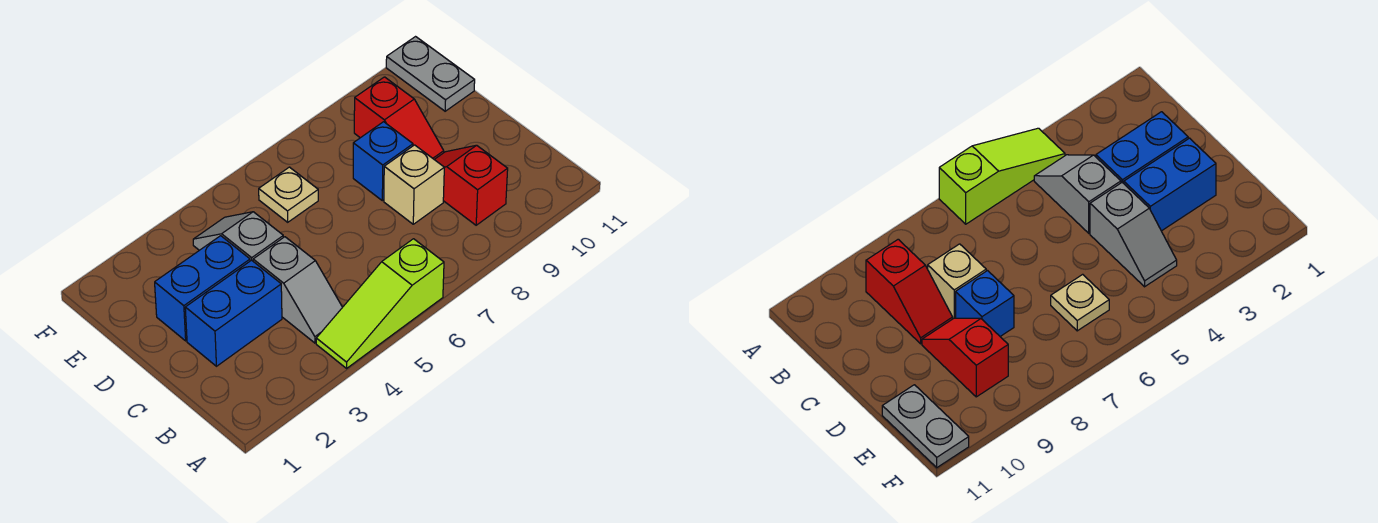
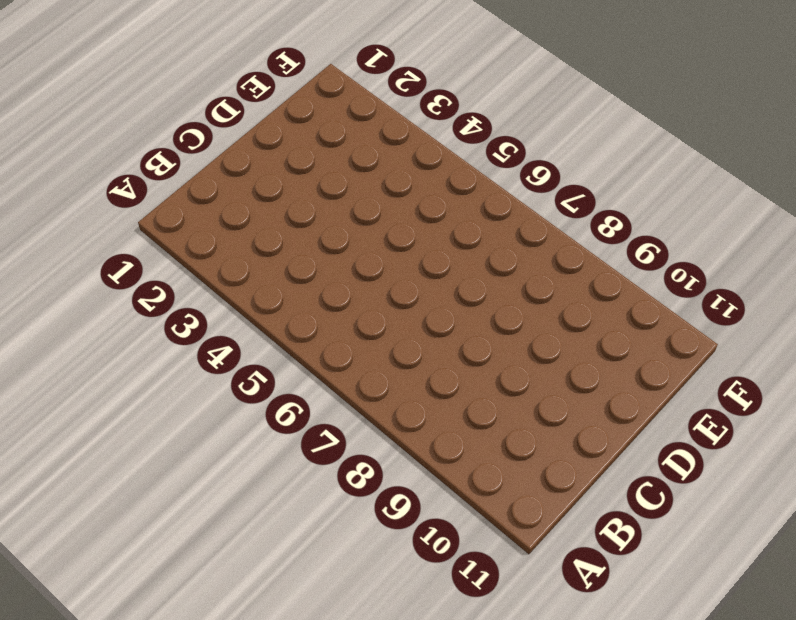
none -> lime slope A4:A6 level 1 top 6
none -> grey slope B4:C4 level 1 top C

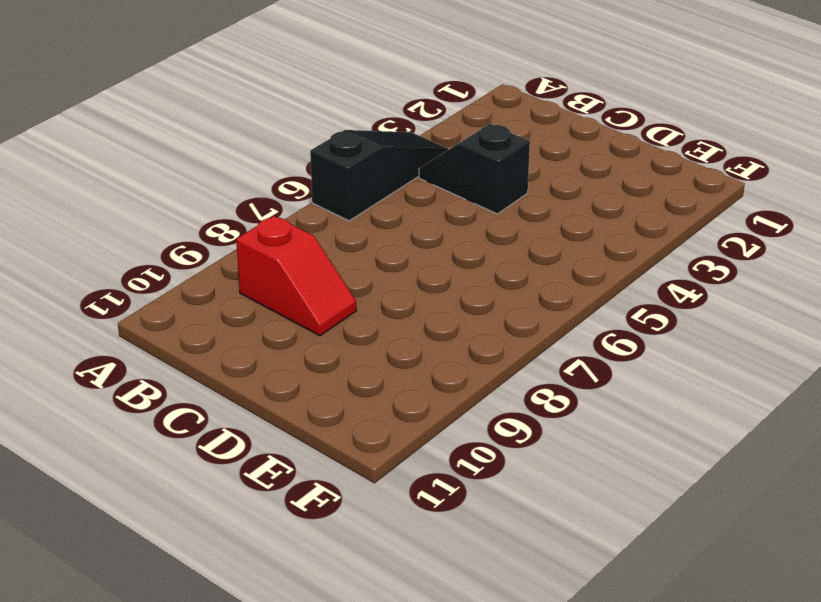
black slope A4:A6 level 1 top 6 -> lime slope A4:A6 level 1 top 6
black slope B4:C4 level 1 top C -> grey slope B4:C4 level 1 top C
none -> blue brick C2:C3 level 1
none -> tan brick C8 level 1

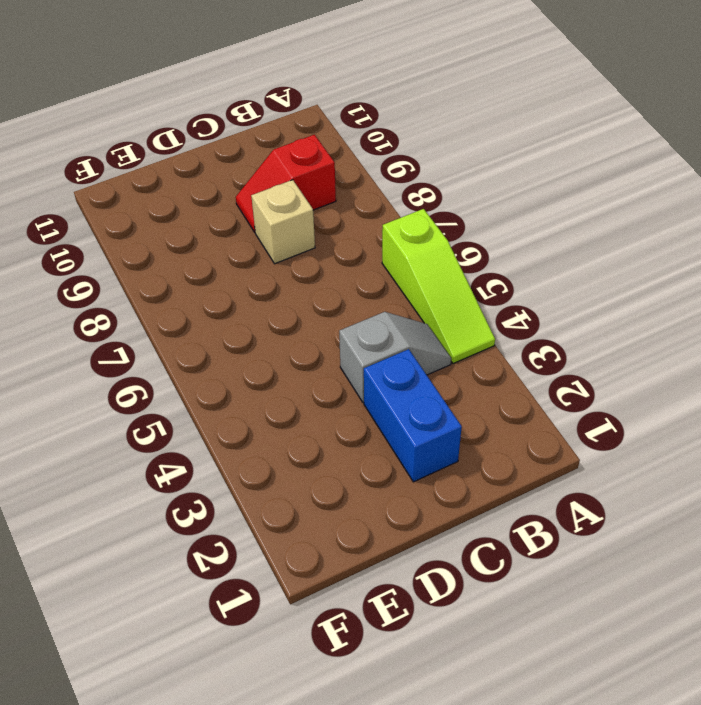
none -> blue brick D2:D3 level 1
none -> grey slope D4:E4 level 1 top D

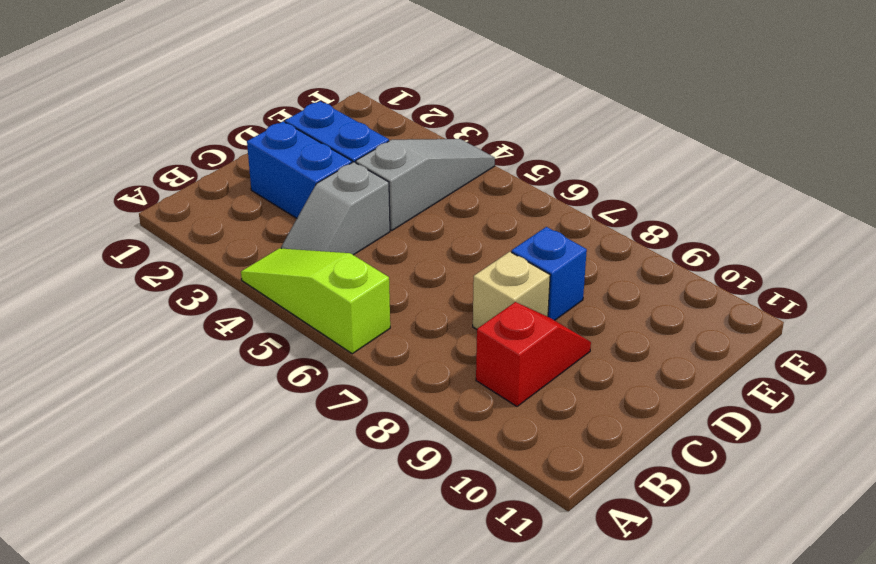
grey slope D4:F4 level 1 top D -> grey slope D4:E4 level 1 top D
none -> red slope D9:E9 level 1 top E
none -> tan plate E6 level 1

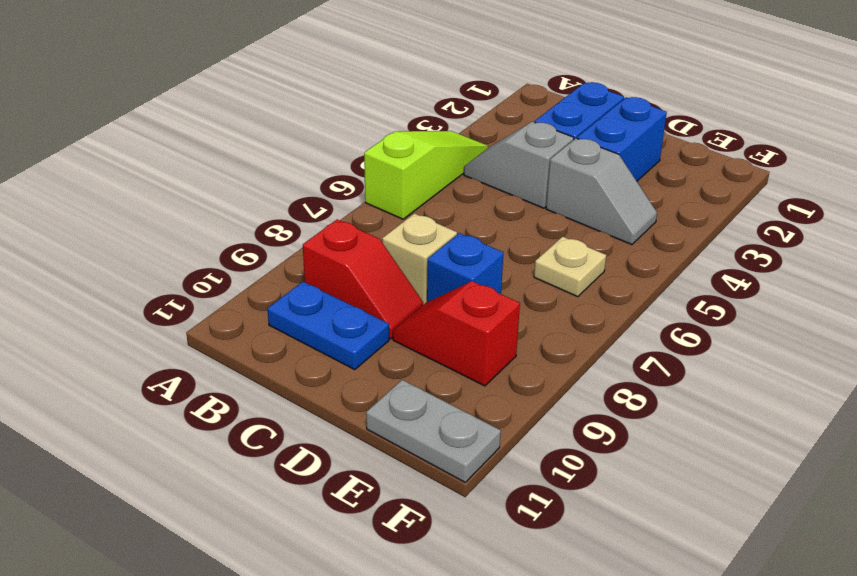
blue plate B10:C10 level 1 -> none

